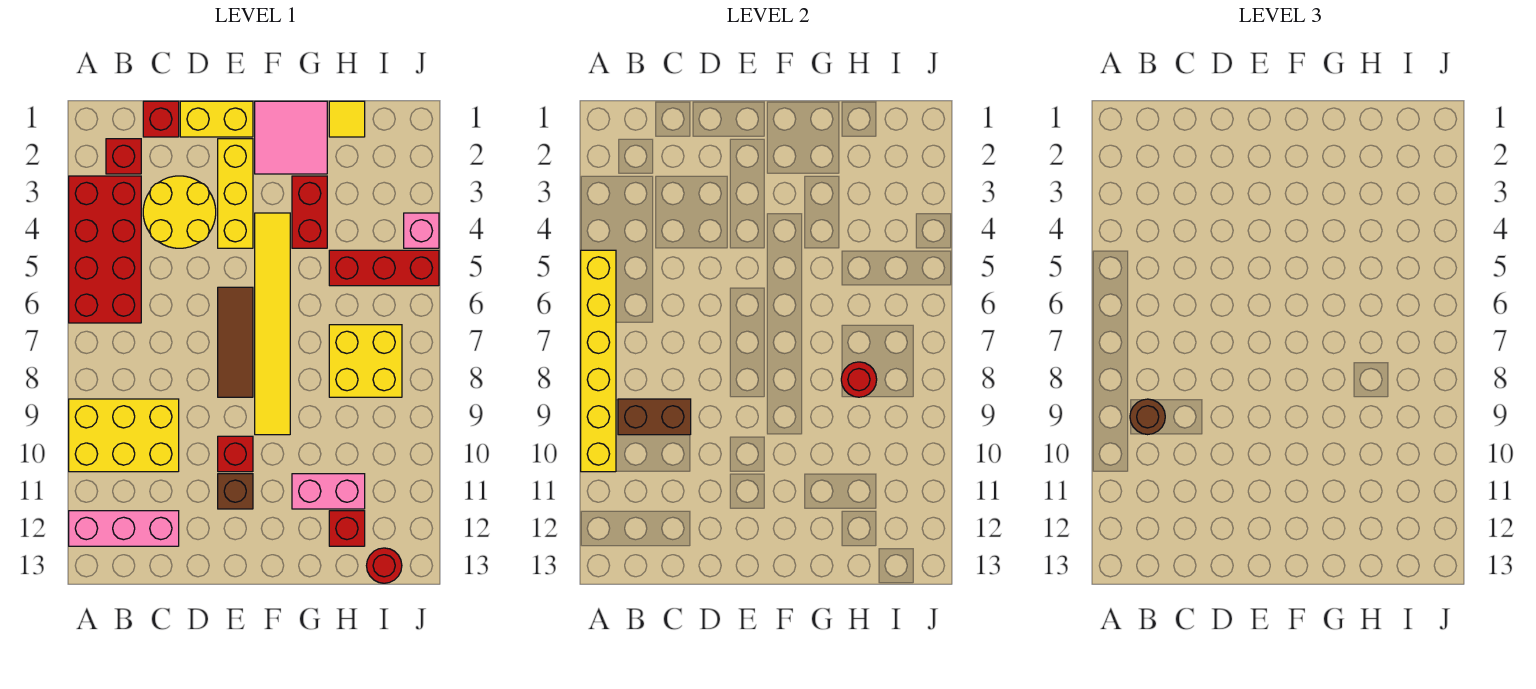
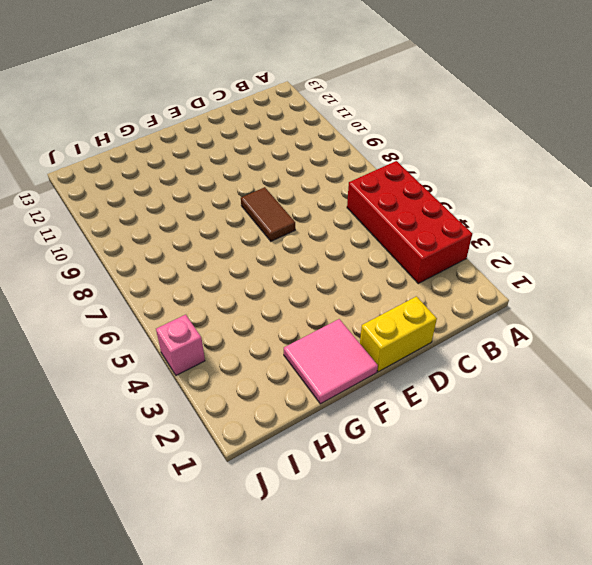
brown tile E7:E8 level 1 -> brown tile E6:E8 level 1
none -> yellow brick A9:C10 level 1
none -> pink brick A12:C12 level 1
none -> red brick B2 level 1

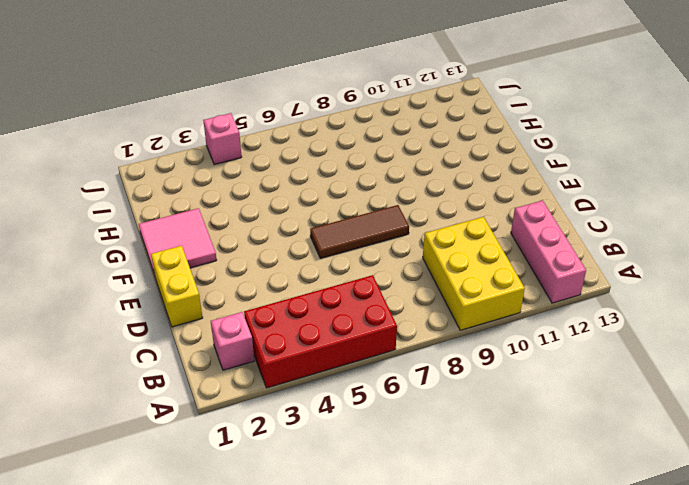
pink brick B2 level 1 -> red brick B2 level 1
none -> red brick C1 level 1
none -> yellow round brick C3:D4 level 1
none -> yellow brick E2:E4 level 1

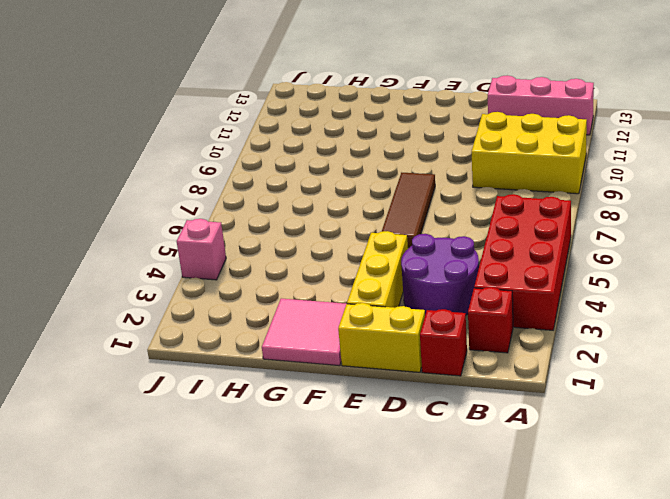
purple round brick C3:D4 level 1 -> yellow round brick C3:D4 level 1
none -> red brick E10 level 1
none -> brown brick E11 level 1
none -> yellow tile F4:F9 level 1

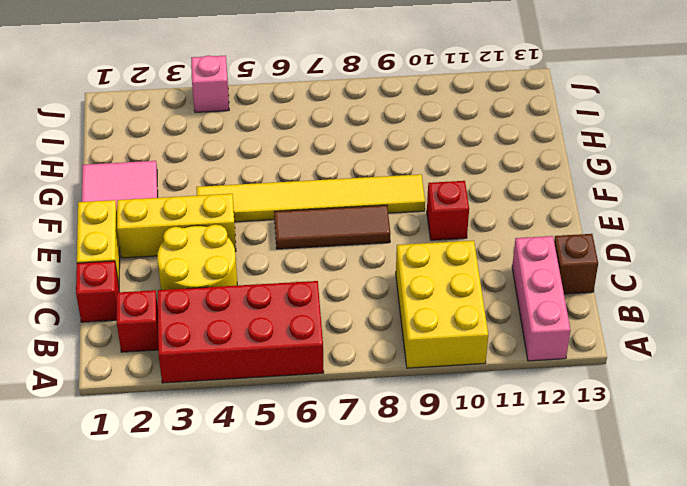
brown brick C13 level 1 -> brown brick E11 level 1
none -> red brick G3:G4 level 1
none -> pink brick G11:H11 level 1
none -> yellow tile H1 level 1

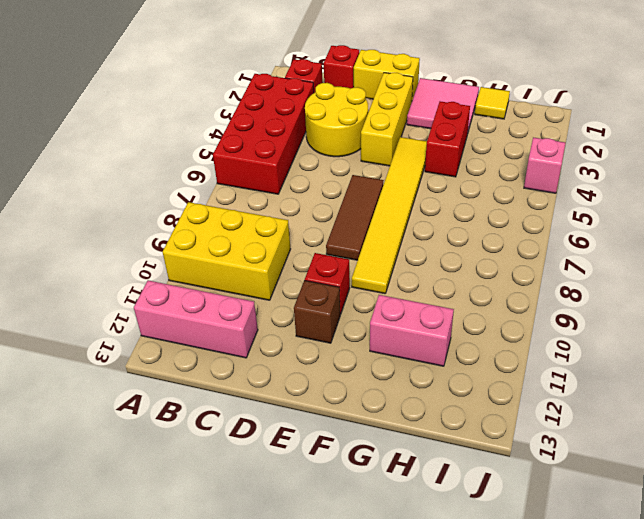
none -> red brick H5:J5 level 1
none -> yellow brick H7:I8 level 1
none -> red brick H12 level 1

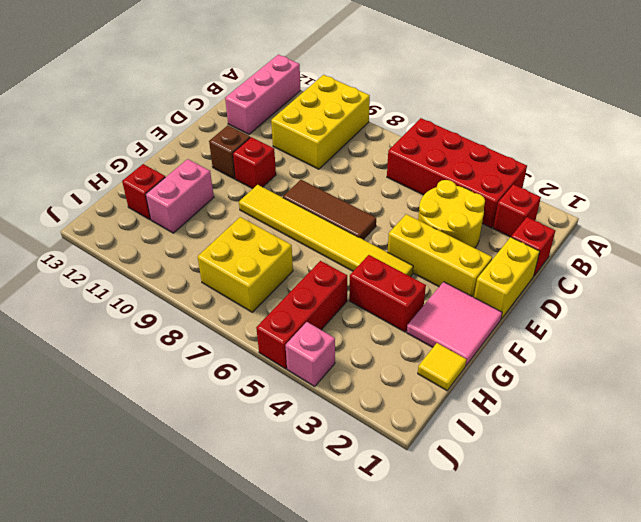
none -> red round brick I13 level 1
none -> yellow brick A5:A10 level 2
none -> brown brick B9:C9 level 2

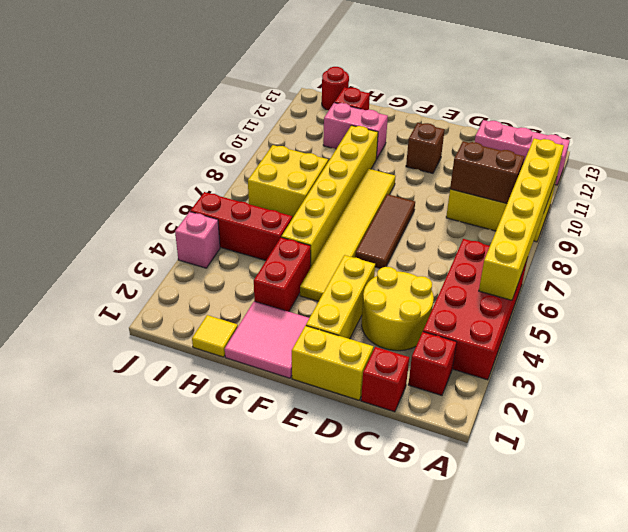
yellow brick G5:G10 level 1 -> none
none -> red brick E10 level 1
none -> red round brick H8 level 2
none -> brown round brick B9 level 3

